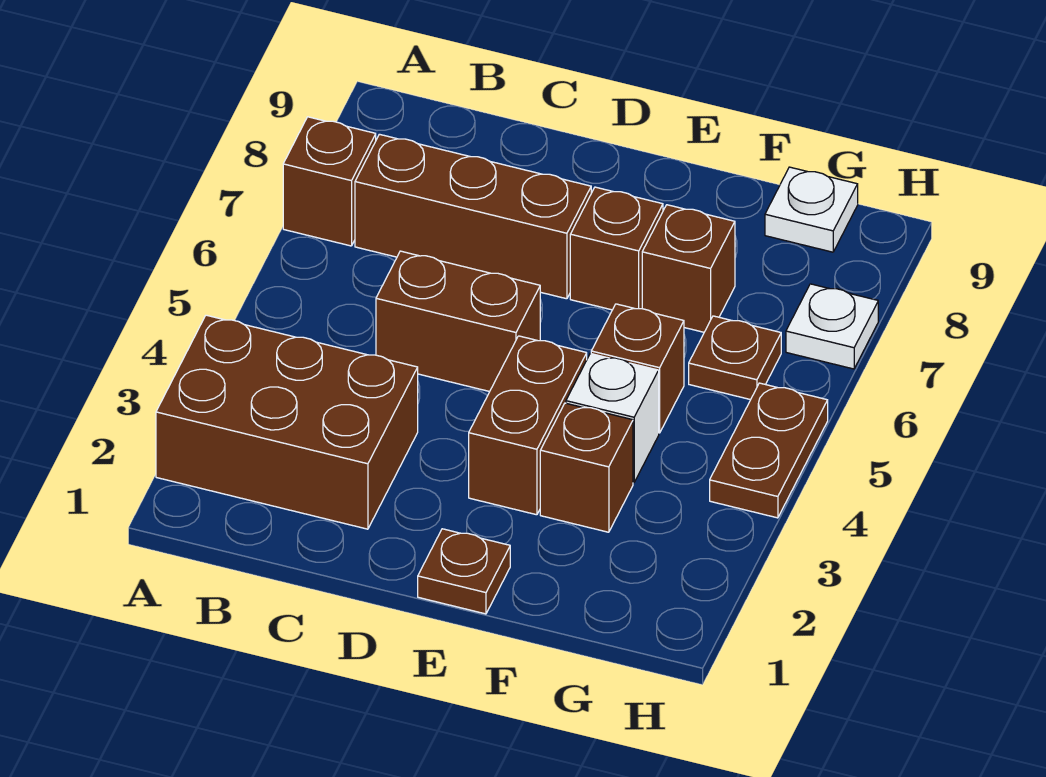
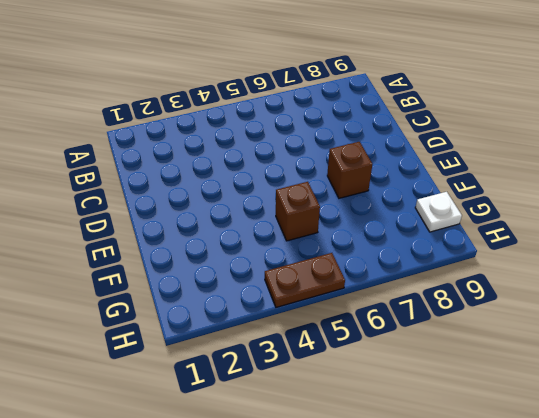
none -> brown brick A2:C3 level 1
none -> brown brick A7 level 1
none -> brown brick B7:D7 level 1

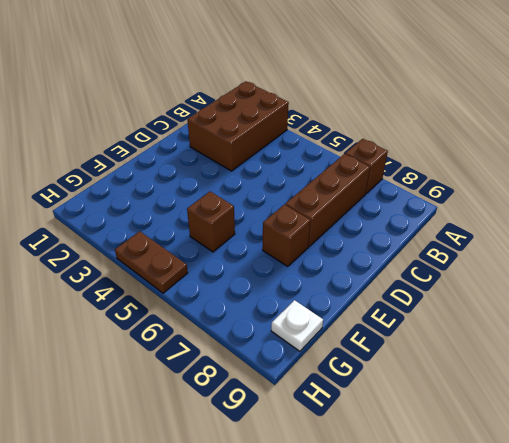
none -> brown brick C5:D5 level 1
none -> brown plate E1 level 1
none -> brown brick E3:E4 level 1

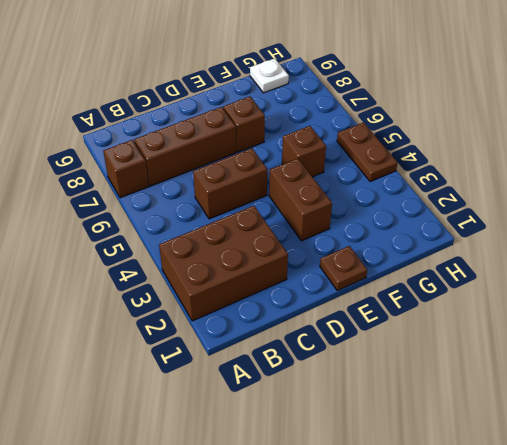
none -> brown brick F3 level 1
none -> white brick F4 level 1
none -> brown brick F7 level 1

